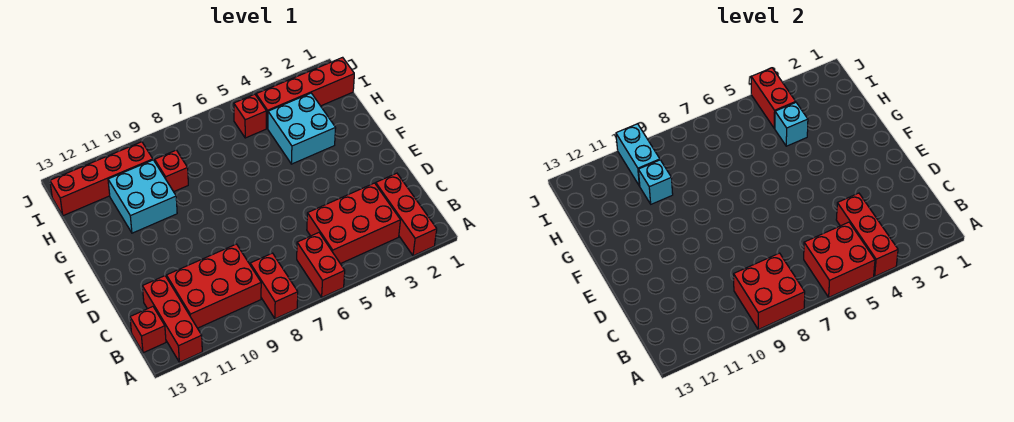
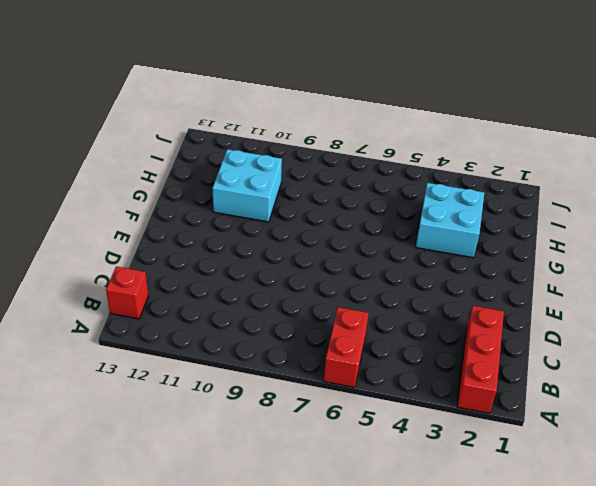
none -> red brick A8:B8 level 1
none -> red brick A12:C12 level 1
none -> red brick B3:C5 level 1

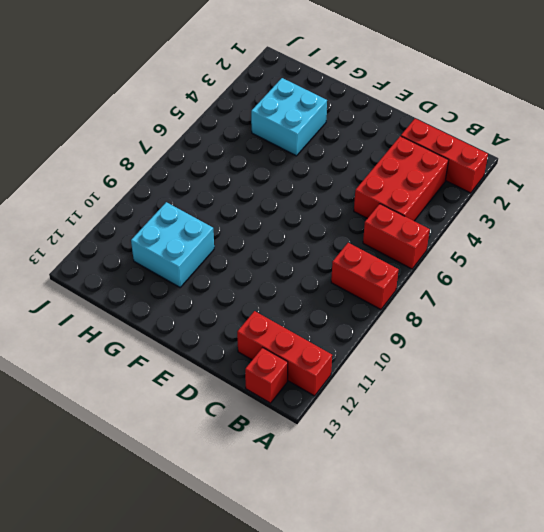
none -> red brick B9:C11 level 1
none -> red brick H9 level 1
none -> red brick I1:I4 level 1

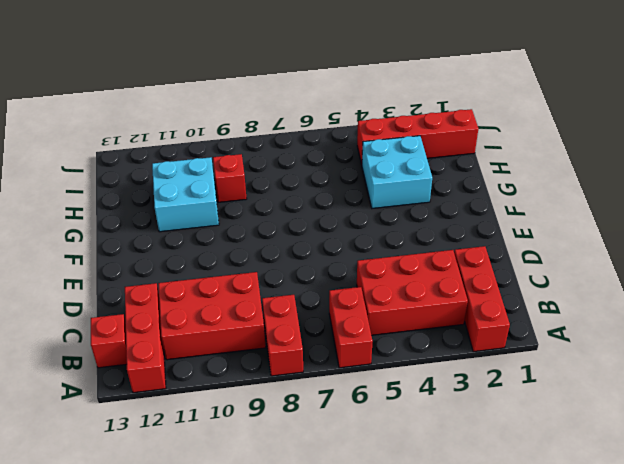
none -> red brick I5 level 1
none -> red brick I10:I13 level 1
none -> red brick A4:C4 level 2

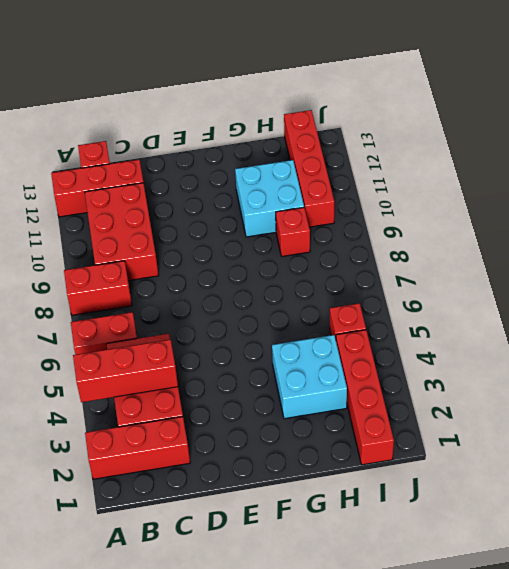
none -> red brick A5:B6 level 2
none -> red brick A8:B9 level 2
none -> cyan brick H4 level 2

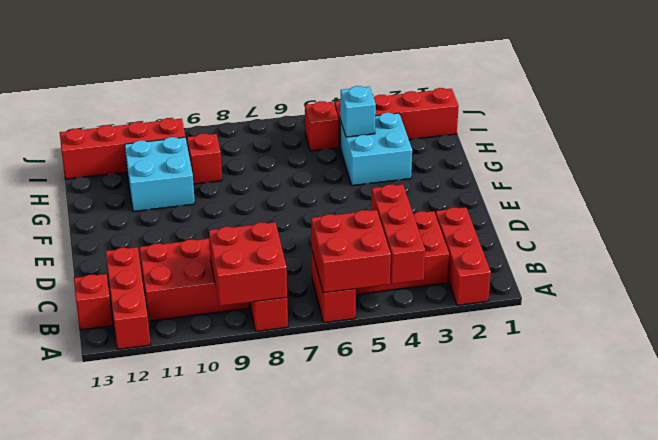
none -> cyan brick H10 level 2
none -> red brick I4:J4 level 2
none -> cyan brick I10:J10 level 2

